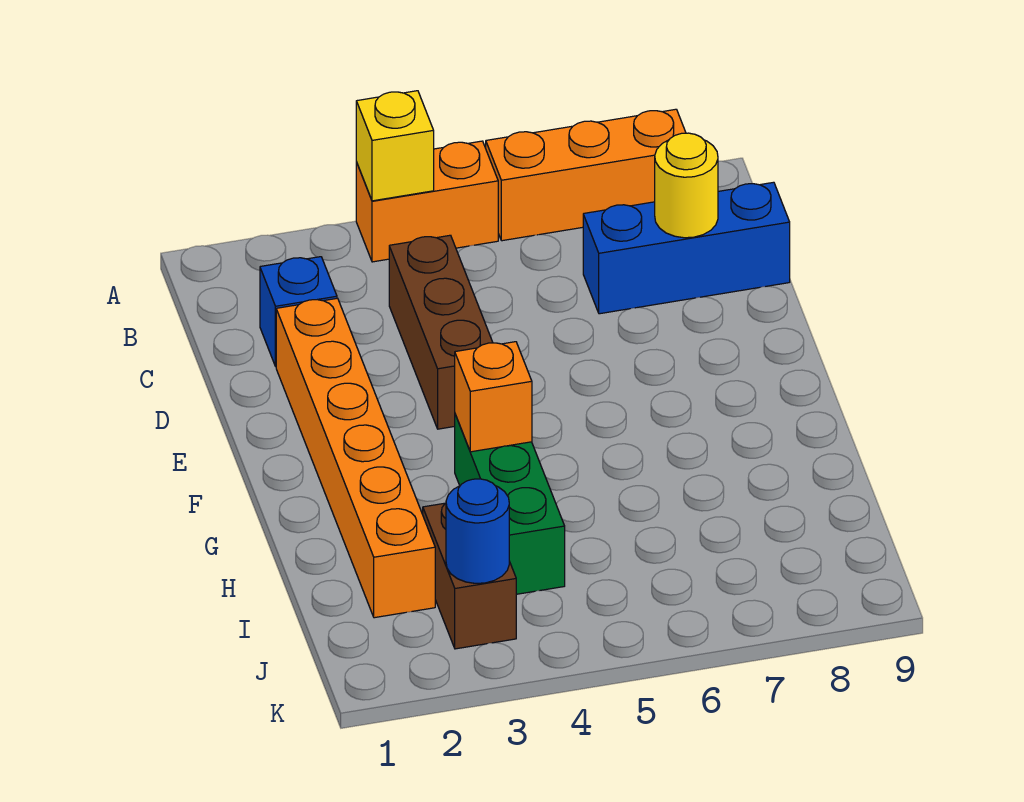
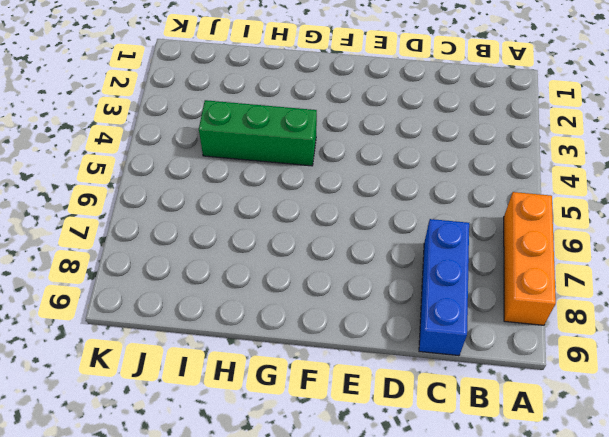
none -> orange brick A4:A5 level 1
none -> blue brick C2 level 1
none -> brown brick C4:E4 level 1

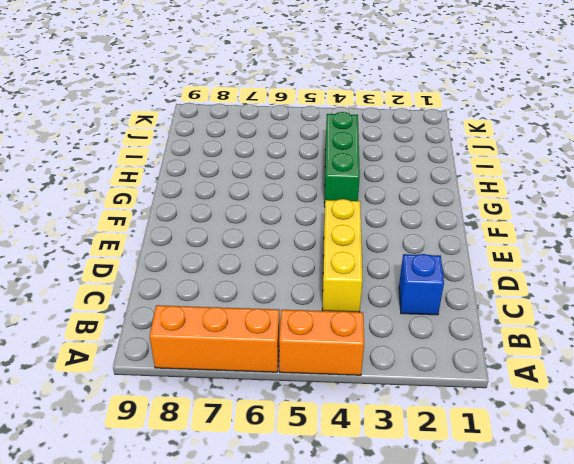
yellow brick C4:E4 level 1 -> brown brick C4:E4 level 1
none -> blue brick C7:C9 level 1
none -> orange brick D2:I2 level 1
none -> brown brick I3:J3 level 1

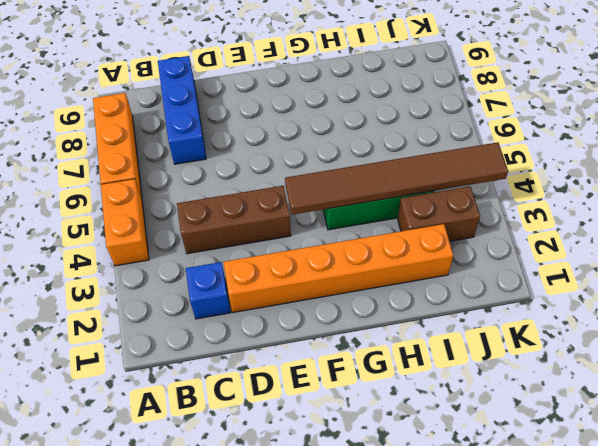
brown tile F4:K4 level 2 -> orange brick G4 level 2
none -> yellow brick A4 level 2
none -> yellow round brick C8 level 2
none -> blue round brick J3 level 2

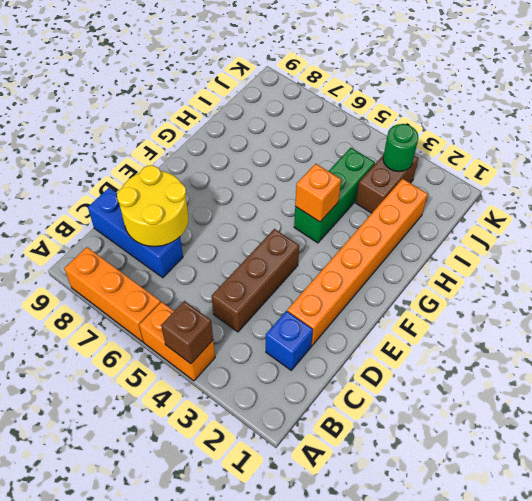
brown brick A4 level 2 -> yellow brick A4 level 2
yellow round brick C7:D8 level 2 -> yellow round brick C8 level 2
green round brick J3 level 2 -> blue round brick J3 level 2

